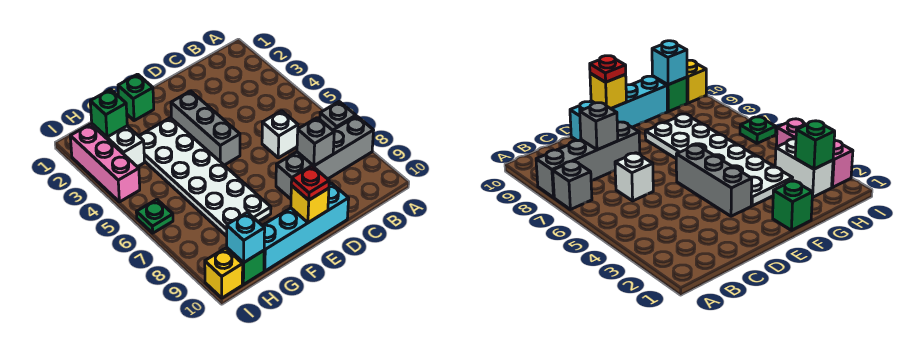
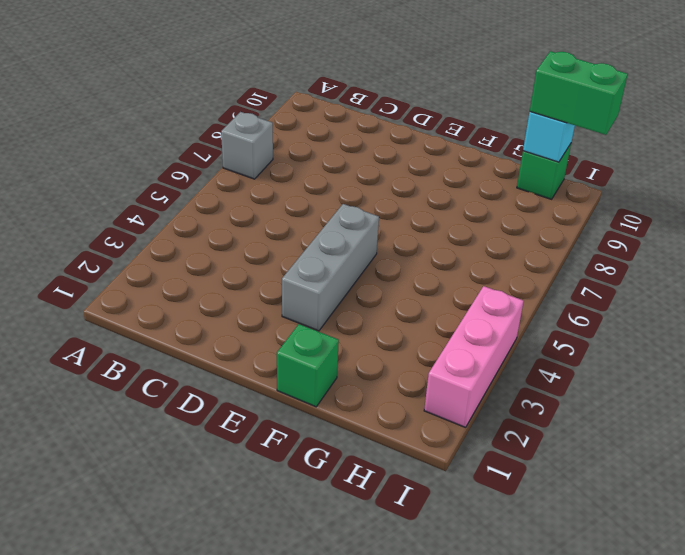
green brick H10:I10 level 3 -> none
none -> grey brick A8:D8 level 1
none -> white brick C6 level 1
none -> cyan brick D10:G10 level 1

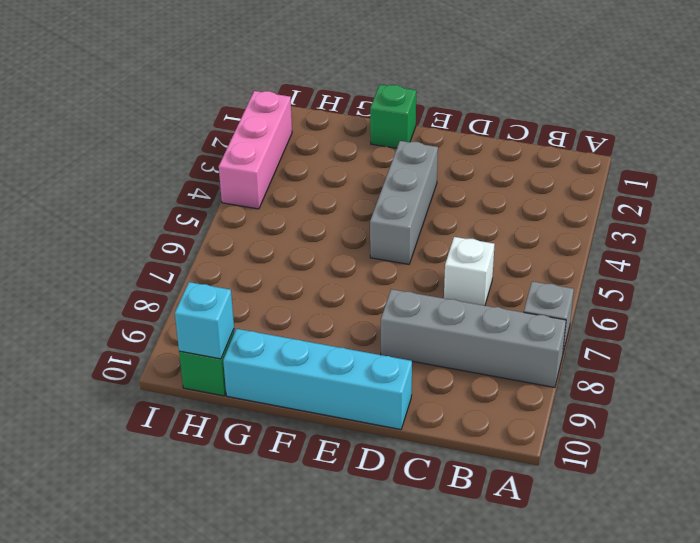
none -> white plate F3:G8 level 1
none -> white brick H2:H3 level 1
none -> green plate I6 level 1

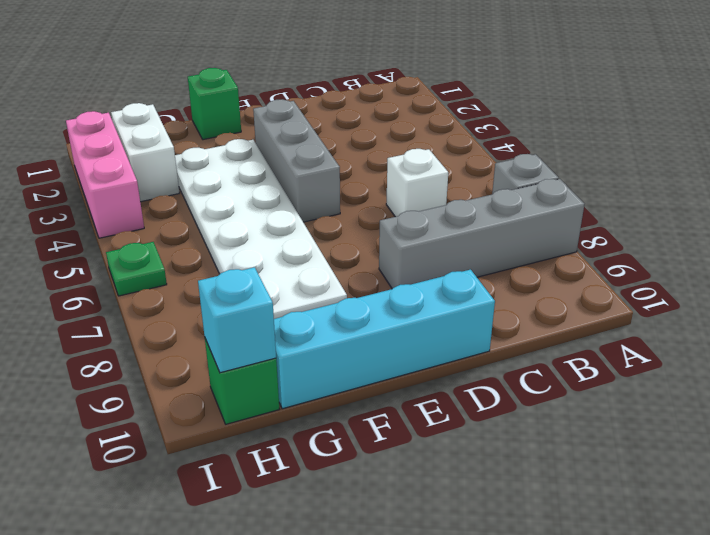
none -> yellow brick I10 level 1
none -> grey brick C8 level 2
none -> yellow brick E10 level 2

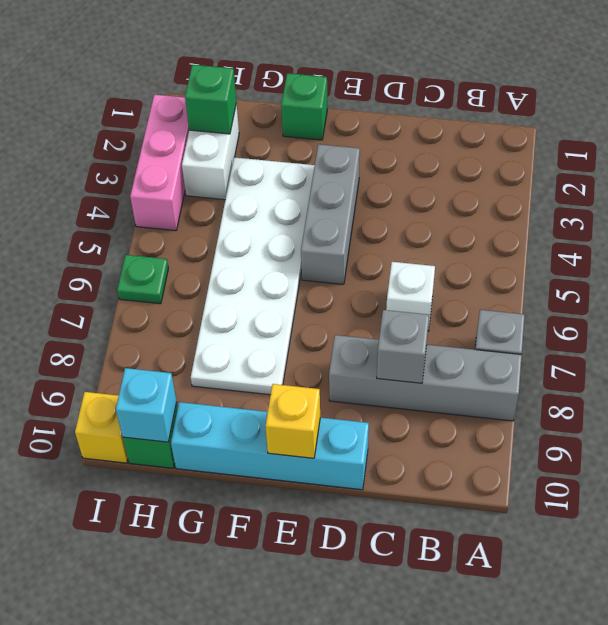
none -> red plate E10 level 3

